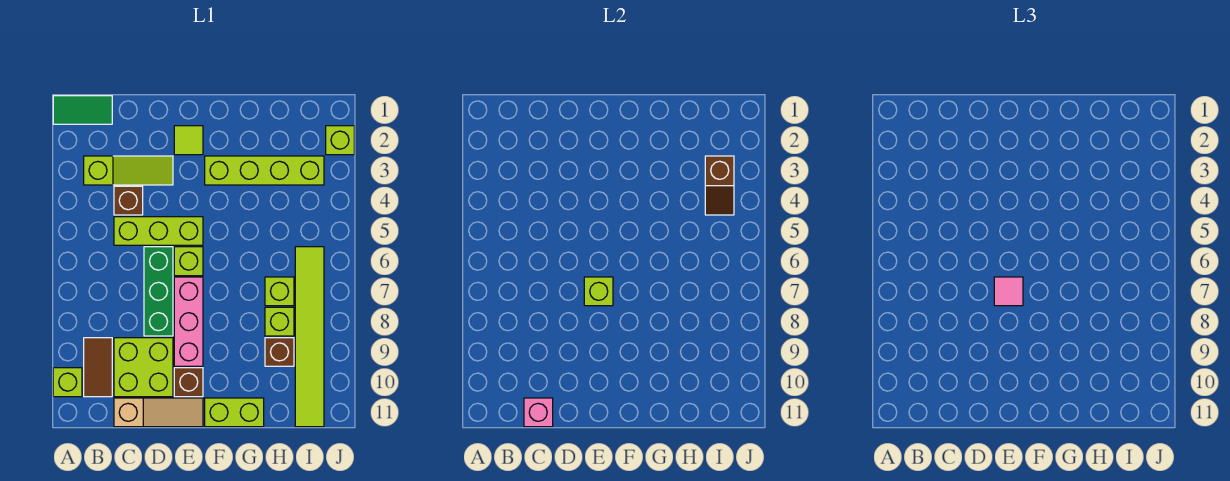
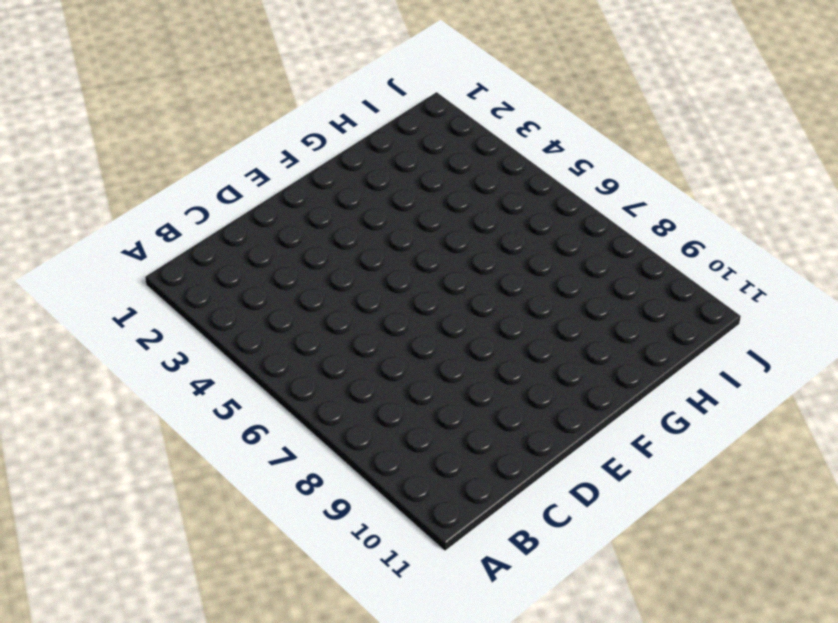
none -> green tile A1:B1 level 1
none -> lime brick A10 level 1
none -> lime slope B3:D3 level 1 top B

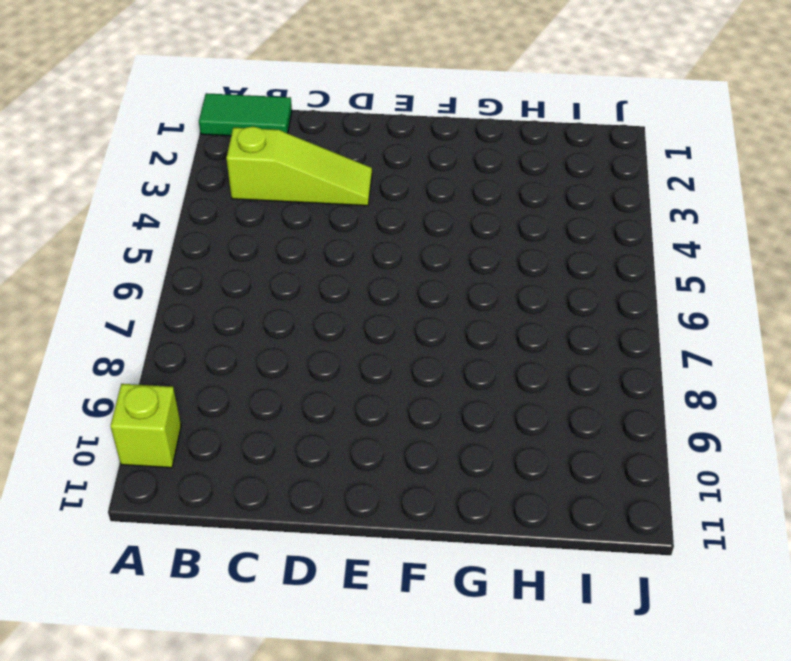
none -> brown tile B9:B10 level 1
none -> brown brick C4 level 1
none -> lime brick C5:E5 level 1

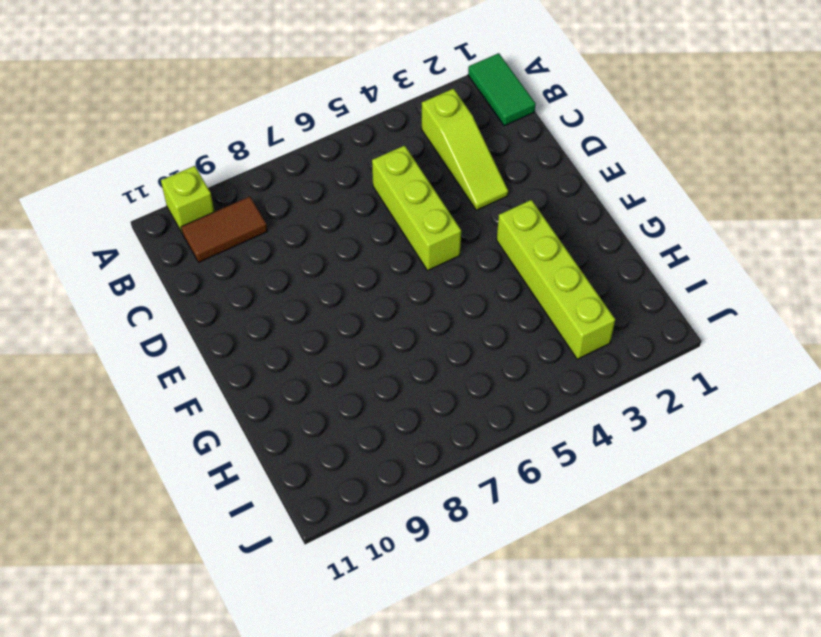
none -> brown brick C4 level 1
none -> lime brick C9:D10 level 1
none -> tan slope C11:E11 level 1 top C

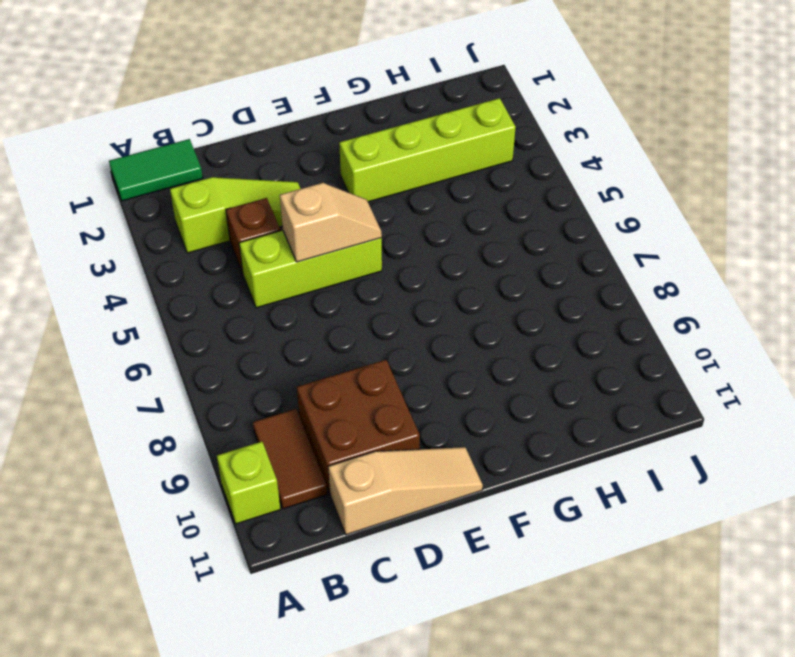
brown brick C9:D10 level 1 -> lime brick C9:D10 level 1
tan slope D5:E5 level 2 top D -> none
none -> green brick D6:D8 level 1
none -> lime tile E2 level 1
none -> lime brick E6 level 1

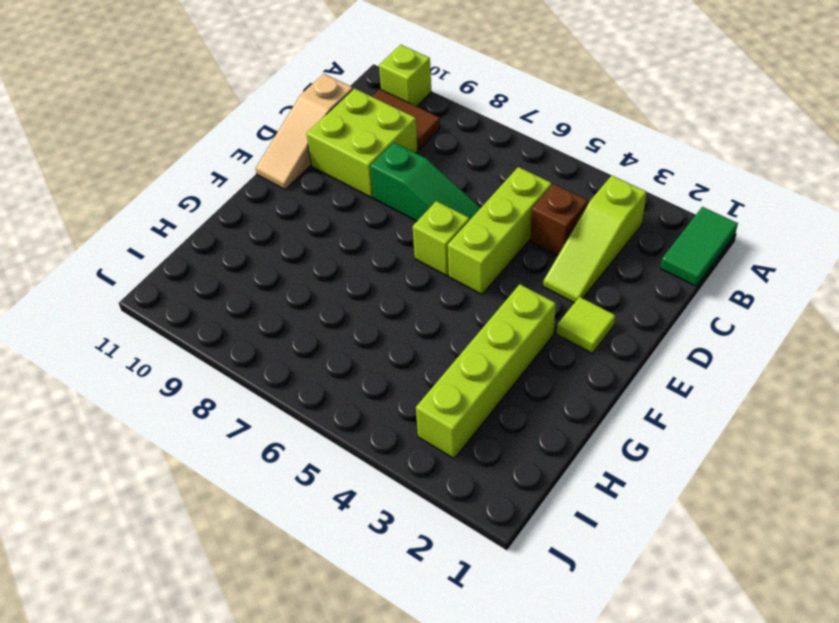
green slope D6:D8 level 1 top 8 -> green brick D6:D8 level 1
none -> pink brick E7:E9 level 1
none -> brown brick E10 level 1
none -> lime brick F11:G11 level 1

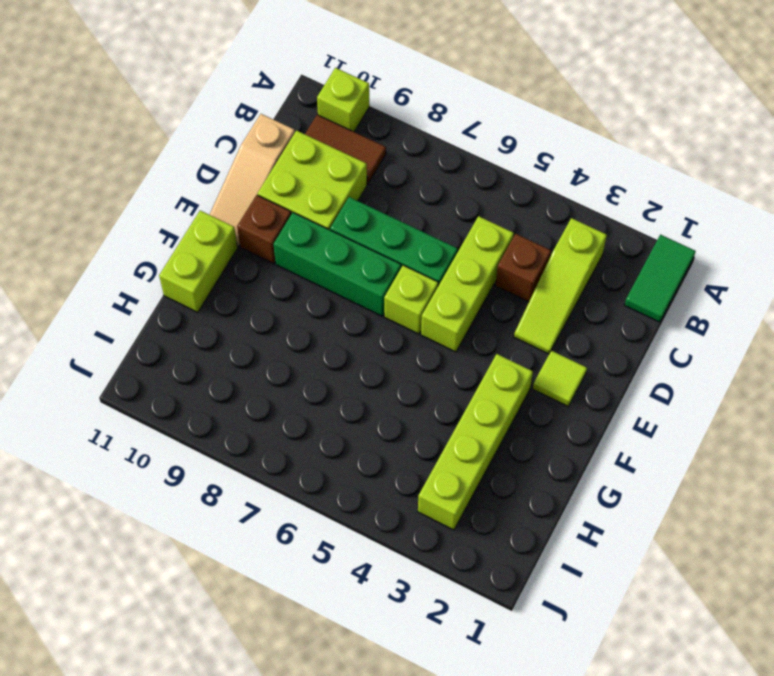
green brick E7:E9 level 1 -> pink brick E7:E9 level 1
none -> lime brick H7 level 1
none -> lime brick H8 level 1
none -> brown brick H9 level 1

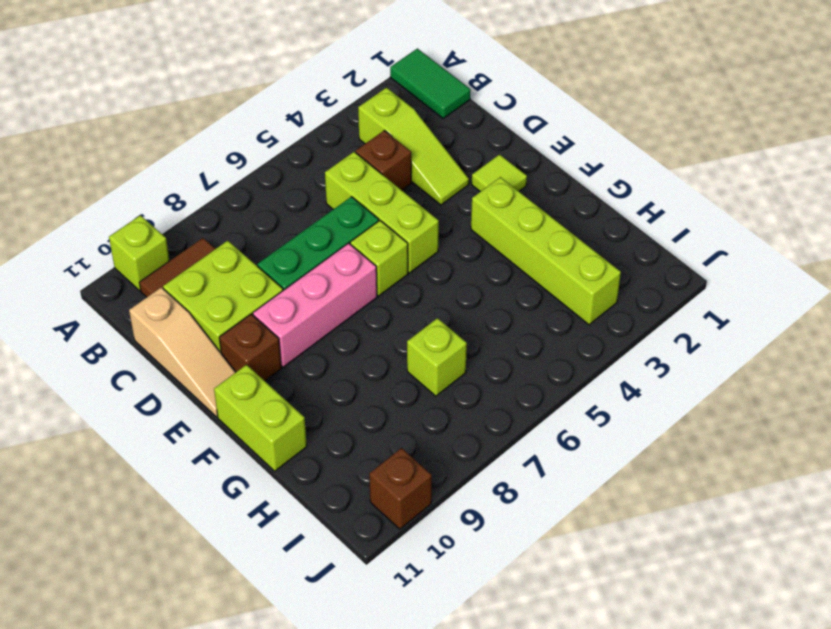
brown brick J10 level 1 -> brown brick H9 level 1
none -> lime brick H8 level 1
none -> lime tile I6:I11 level 1
none -> lime brick J2 level 1

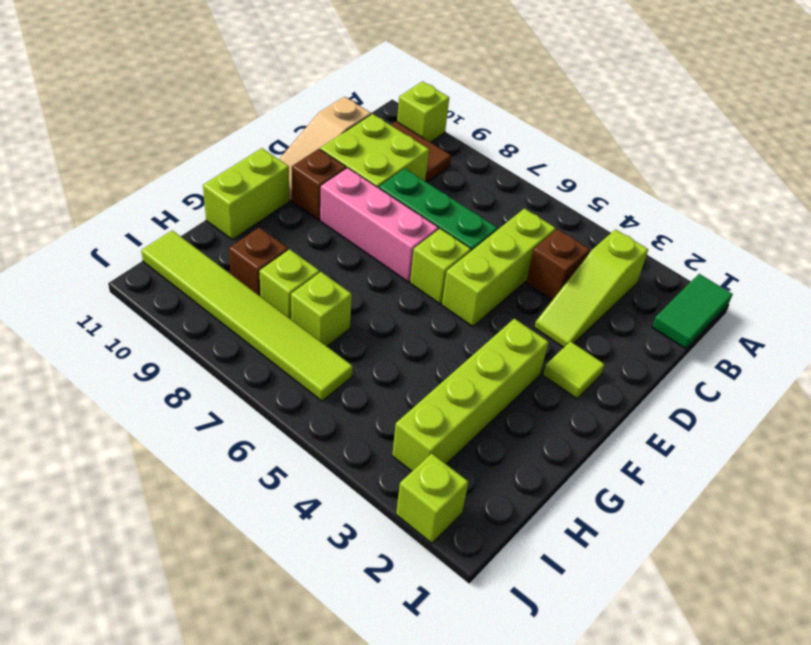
none -> pink brick C11 level 2
none -> lime brick E7 level 2
none -> brown slope I3:I4 level 2 top 3

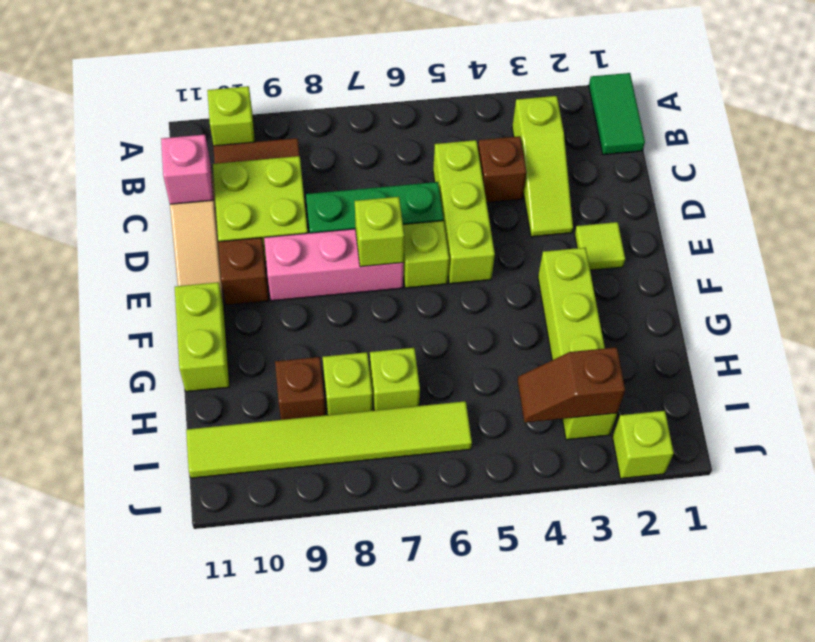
none -> pink tile E7 level 3

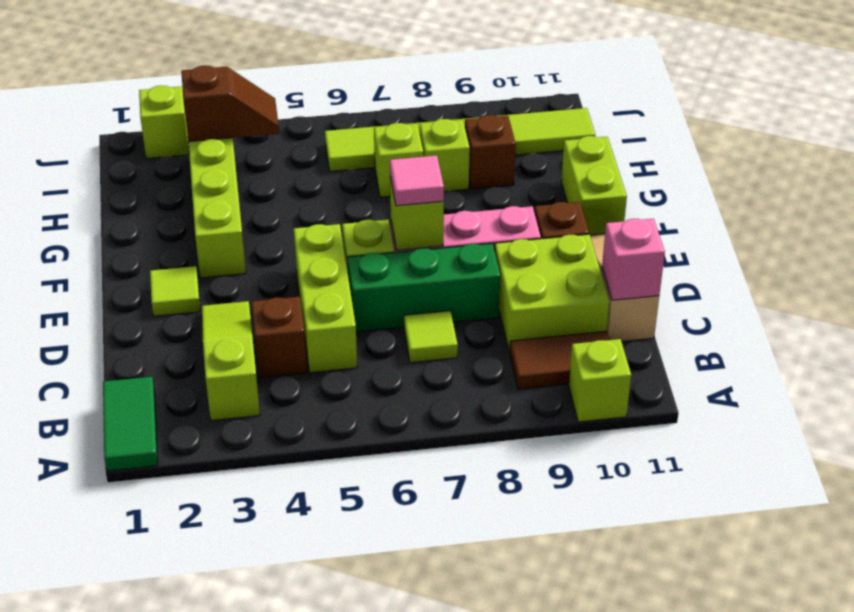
lime tile C7 level 1 -> none

